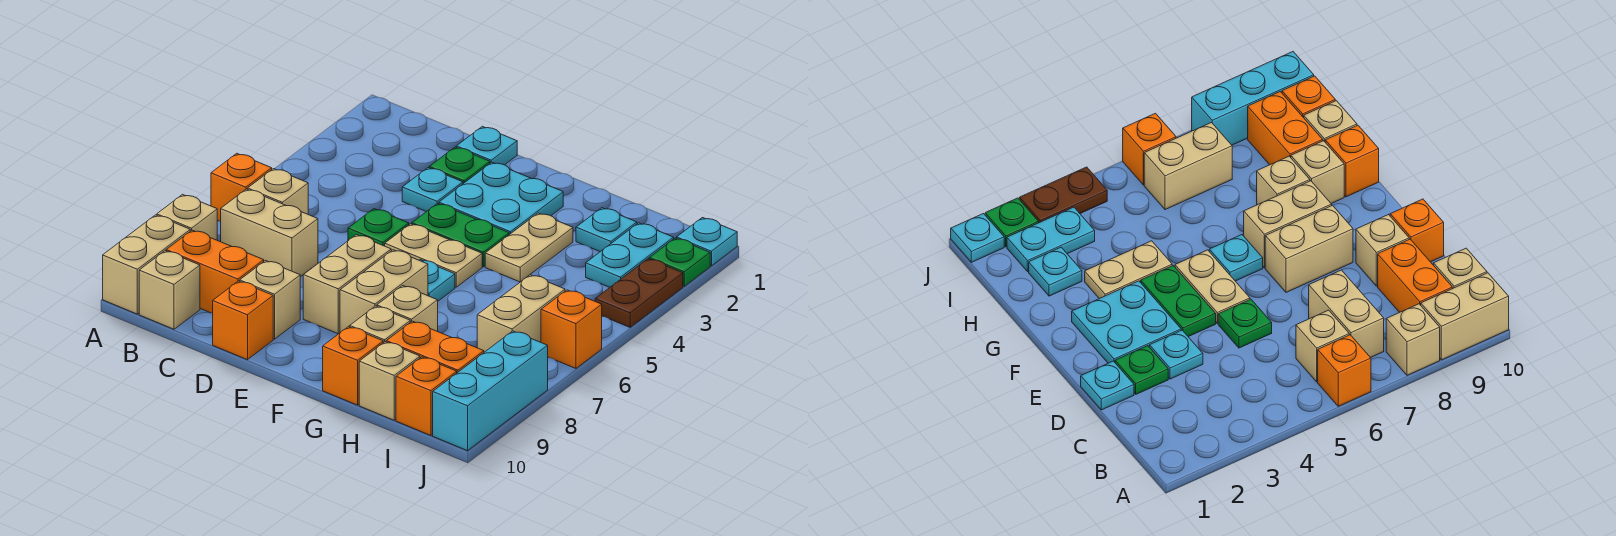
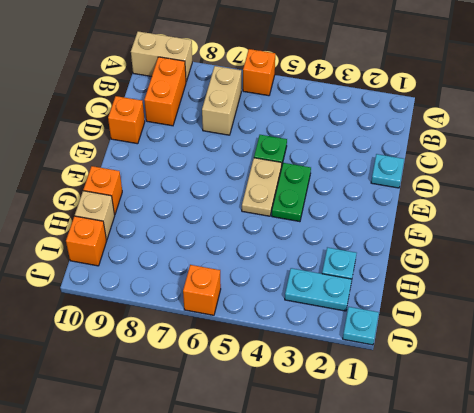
none -> tan brick A8 level 1
none -> tan brick B6 level 1
none -> tan brick B10 level 1
none -> green plate D2 level 1

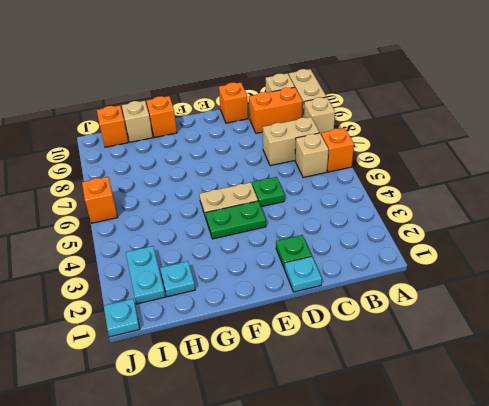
none -> cyan plate D3 level 1
none -> tan brick D9 level 1
none -> cyan plate E2:F3 level 1
none -> tan brick E7:E8 level 1

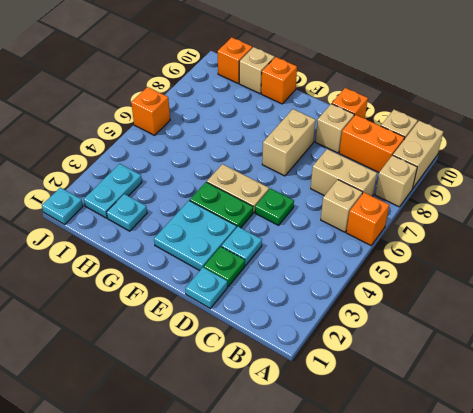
none -> cyan plate F6 level 1
none -> tan brick F7:F8 level 1
none -> tan plate G3:G4 level 1
none -> tan brick G8 level 1

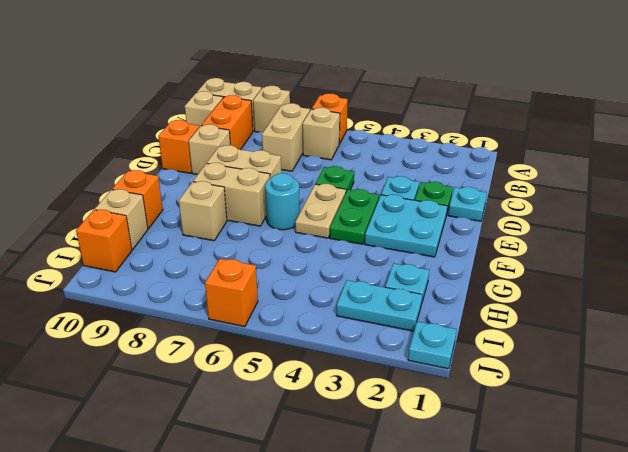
cyan round brick F6 level 1 -> cyan plate F6 level 1
none -> tan plate G3:G4 level 1
none -> tan brick G9 level 1
none -> orange brick H9:I9 level 1
none -> tan brick I6:I7 level 1

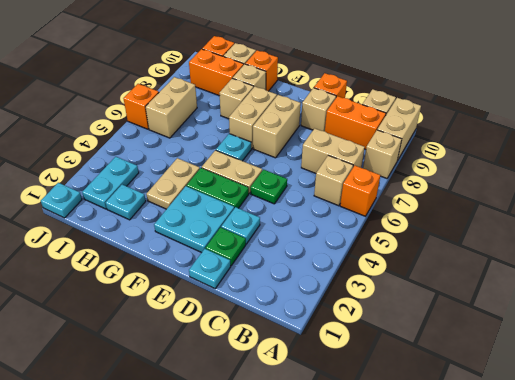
none -> green plate J2 level 1
none -> brown plate J3:J4 level 1
none -> cyan brick J8:J10 level 1

